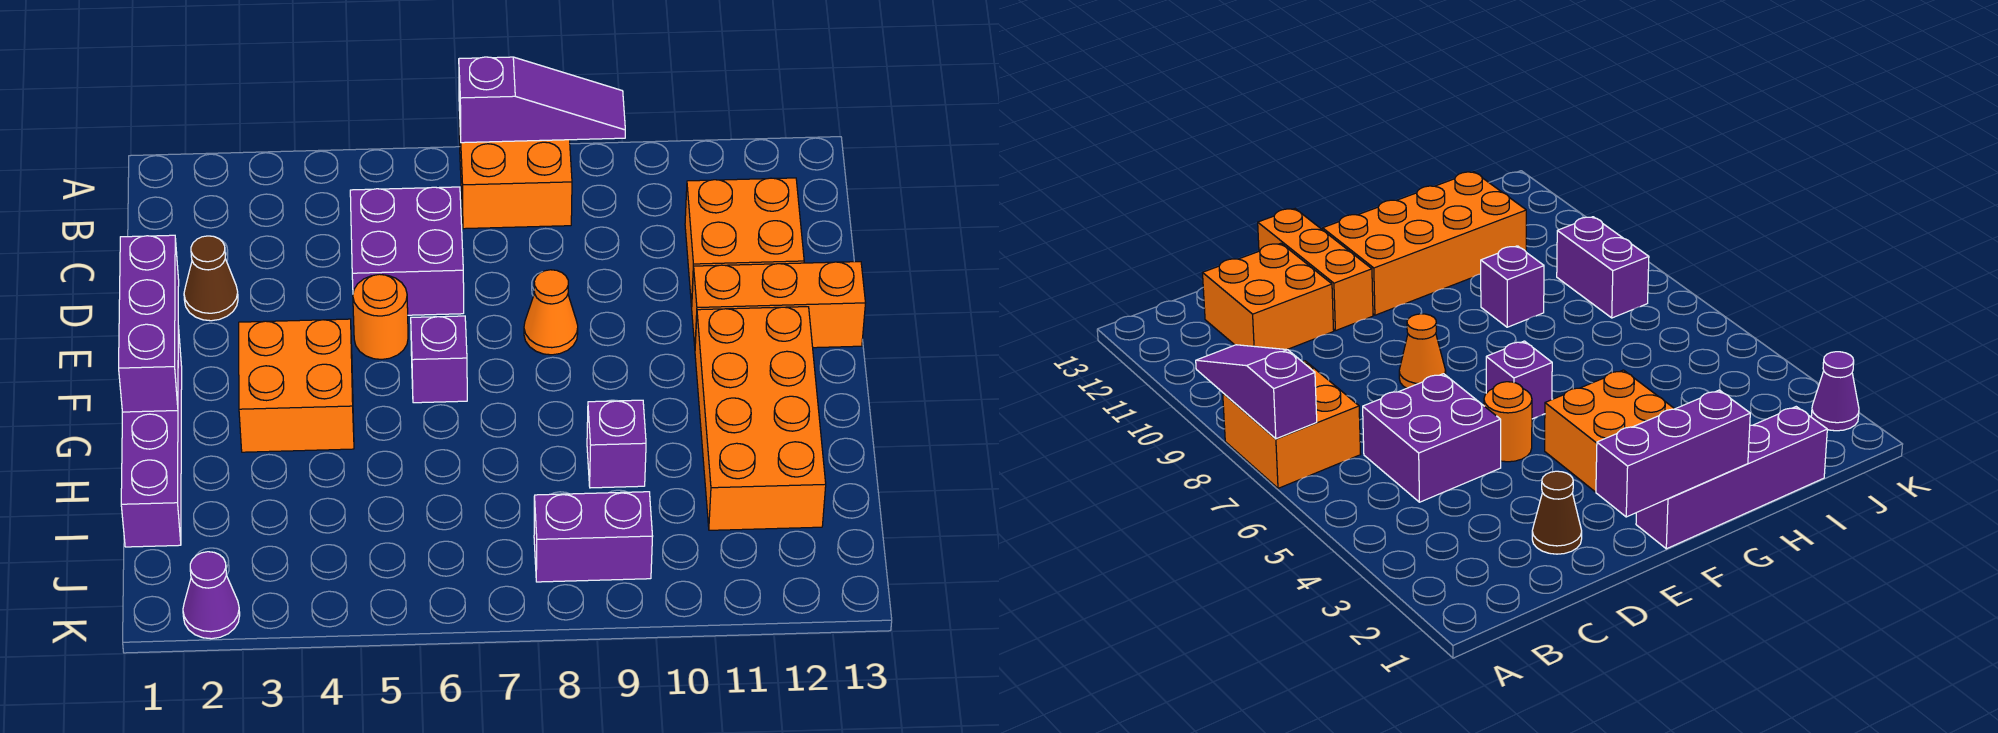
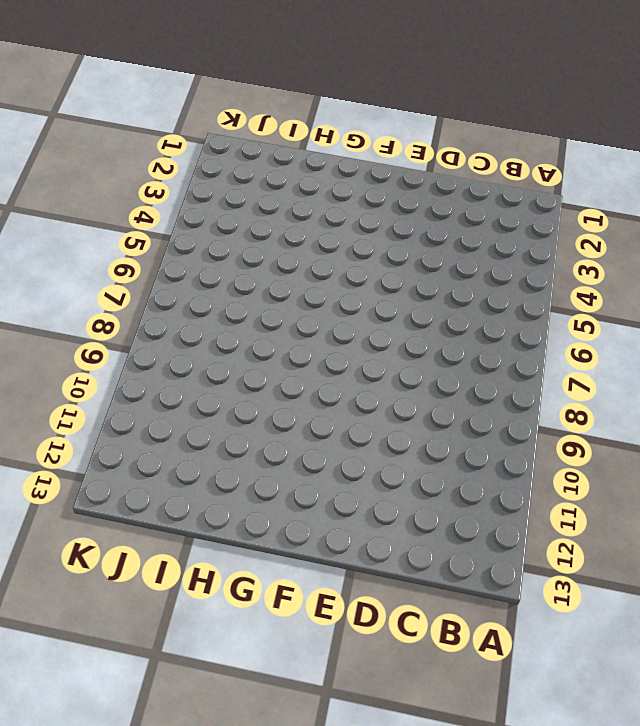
none -> orange brick A7:B8 level 1
none -> purple brick C5:D6 level 1
none -> orange brick C11:D12 level 1

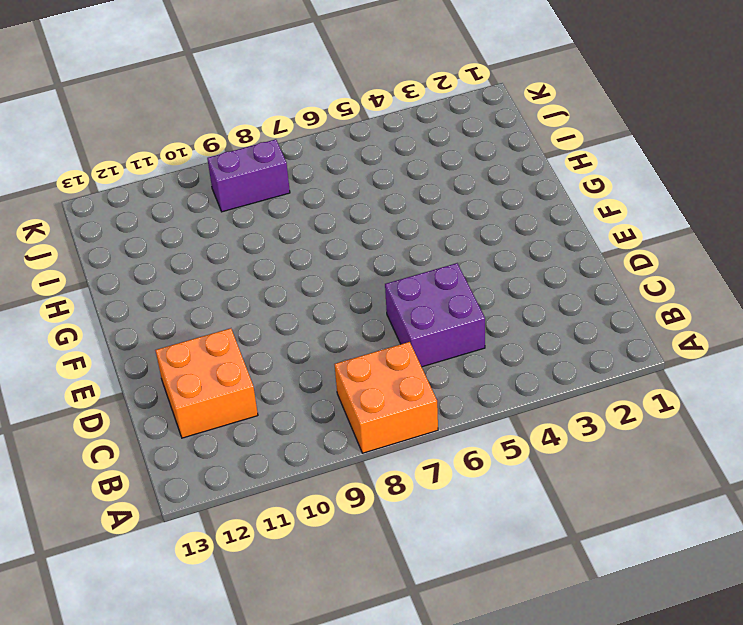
none -> brown cone D2 level 1
none -> orange round brick E5 level 1
none -> orange cone E8 level 1

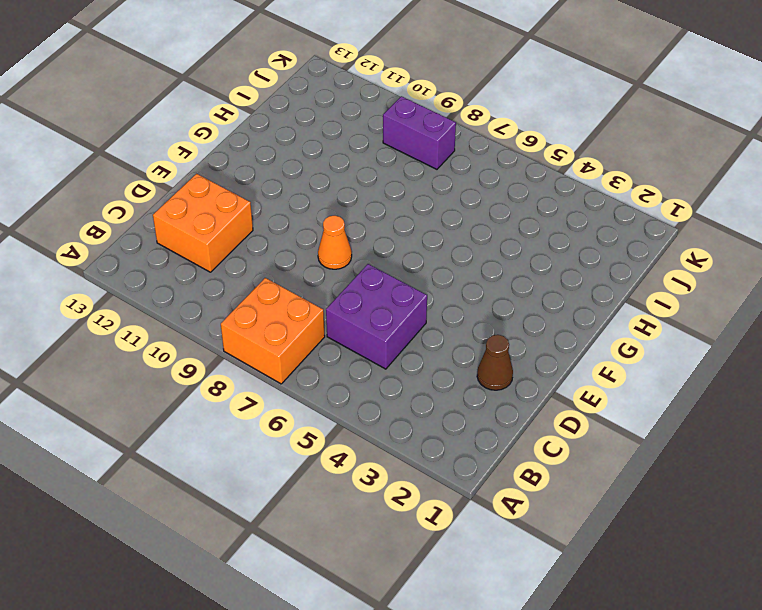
none -> orange round brick E5 level 1
none -> orange brick E11:E13 level 1
none -> purple brick F1:I1 level 1

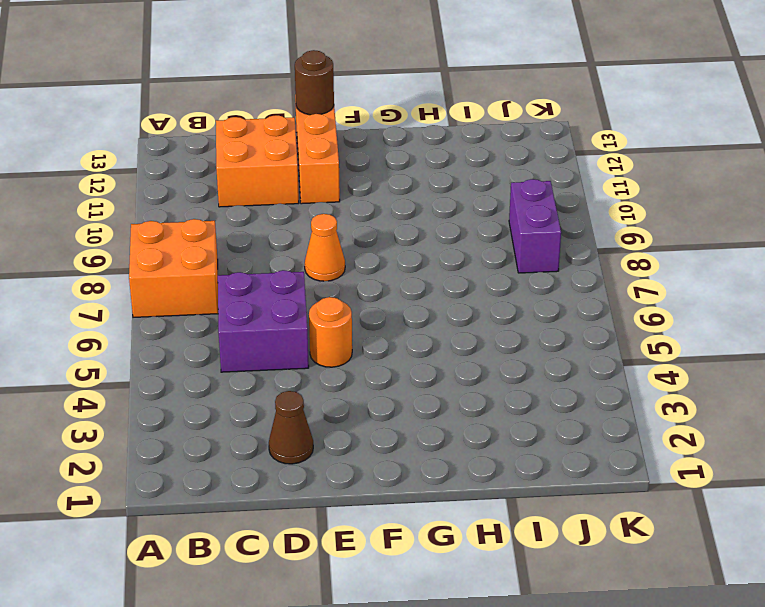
brown round brick E13 level 2 -> none
none -> purple brick F1:I1 level 1
none -> orange brick F3:G4 level 1
none -> purple brick F6 level 1

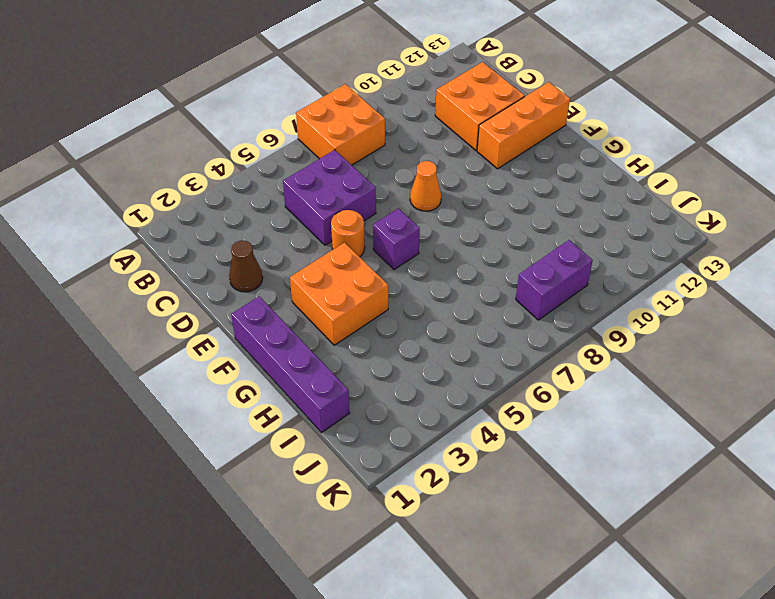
none -> orange brick F11:I12 level 1
none -> purple brick H9 level 1
none -> purple cone K2 level 1

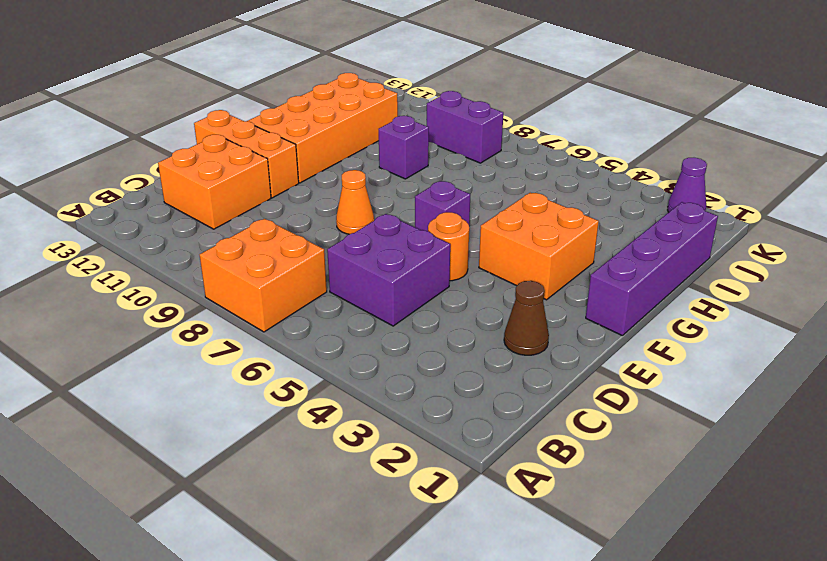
none -> purple slope A7:A9 level 2 top 7
none -> purple brick E1:G1 level 2

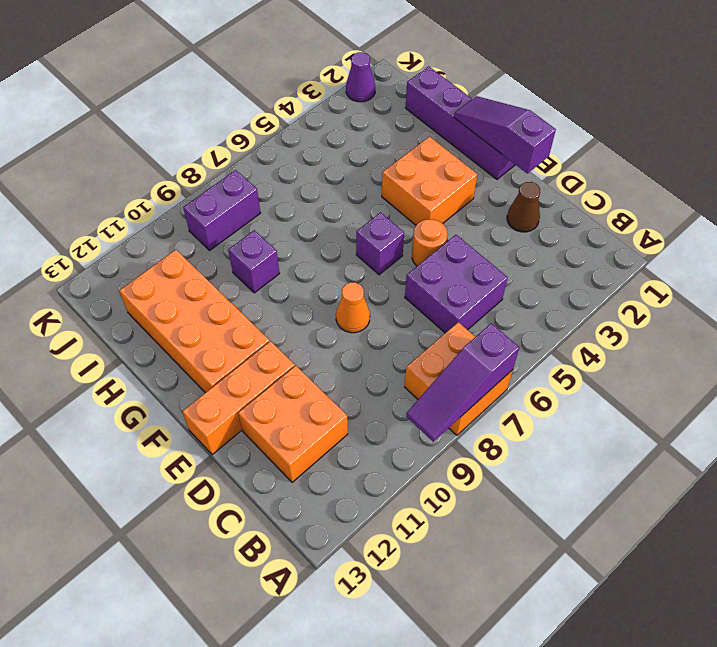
purple slope E1:G1 level 2 top E -> purple brick E1:G1 level 2

